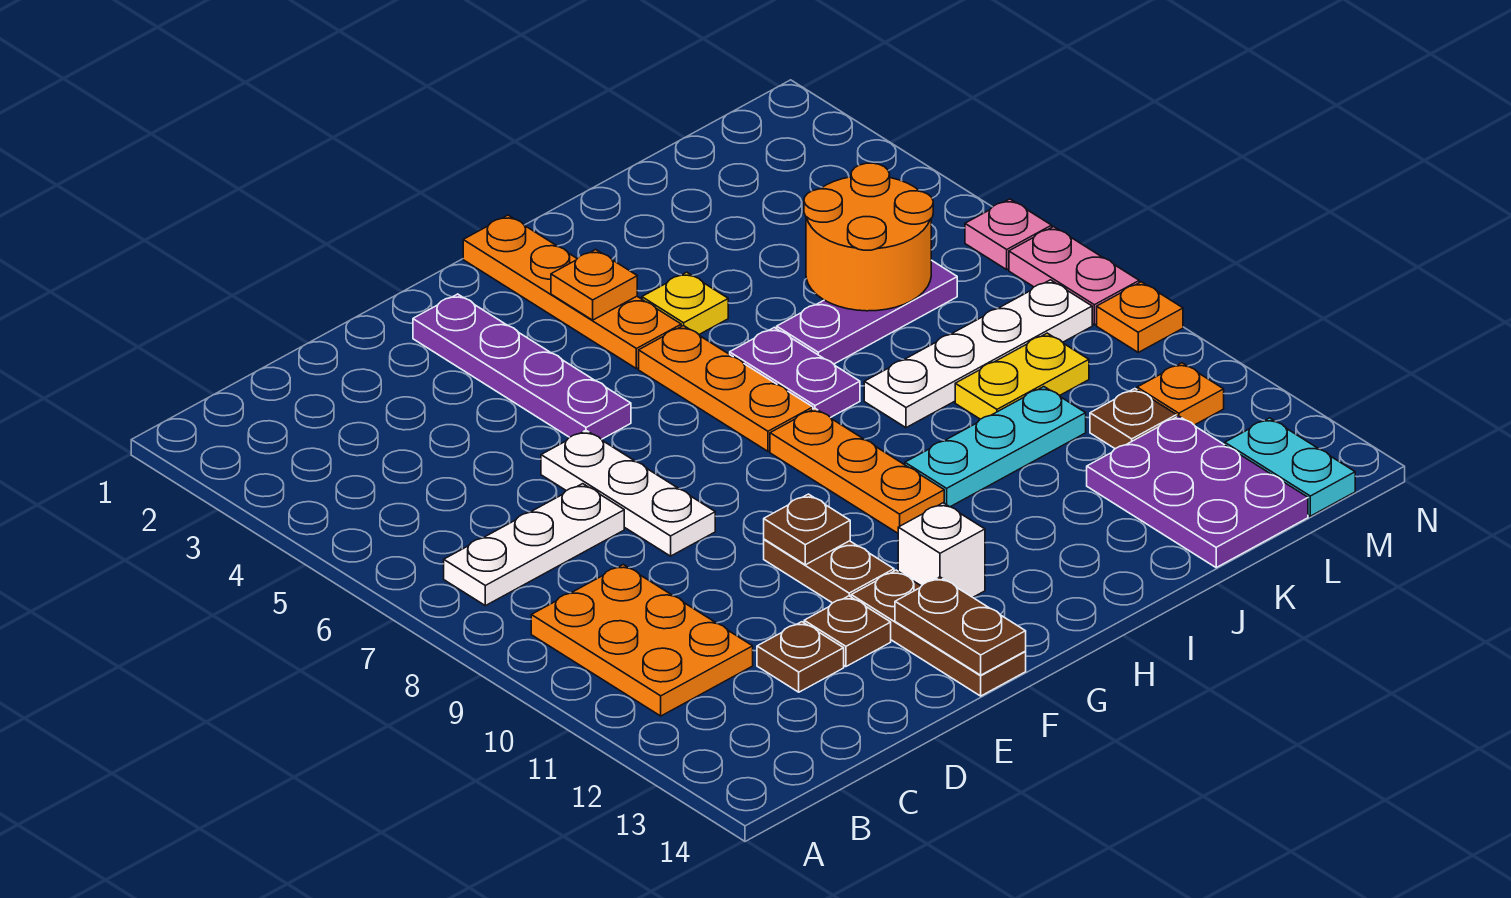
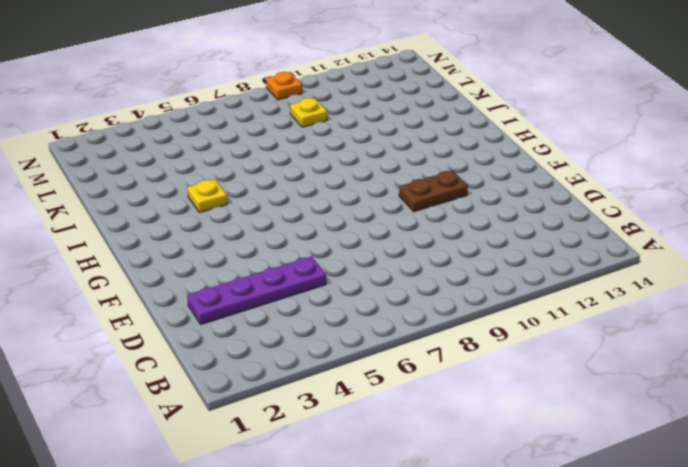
purple plate D2:D5 level 1 -> purple plate F2:F5 level 1
yellow plate L9 level 1 -> yellow plate K9:L9 level 1
none -> white plate B7:D7 level 1
none -> orange plate B9:C11 level 1
none -> brown plate D12 level 1

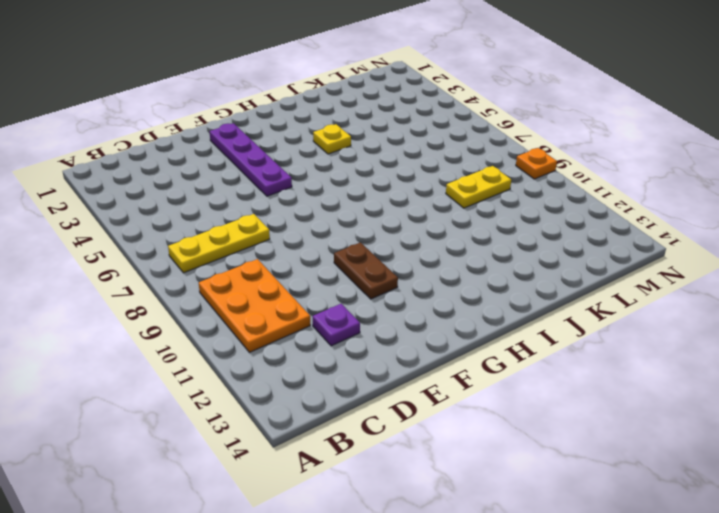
yellow plate B7:D7 level 1 -> white plate B7:D7 level 1
purple plate D12 level 1 -> brown plate D12 level 1
none -> white plate E6:E8 level 1
none -> brown plate E12 level 1
none -> brown plate F12:F14 level 1

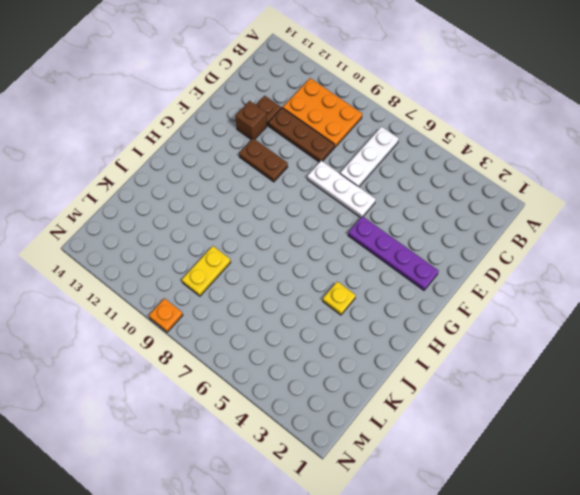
brown plate D9:D11 level 1 -> brown plate F12:F14 level 1
brown brick E12 level 1 -> brown plate E12 level 1
none -> white brick G12 level 1
none -> orange plate H1:H4 level 1
none -> orange plate H5:H7 level 1

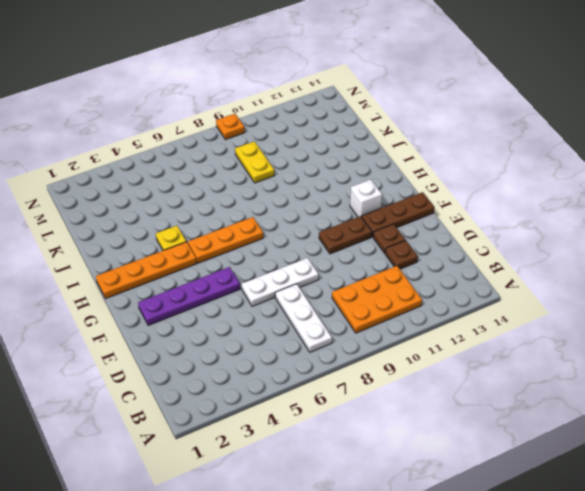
none -> orange plate H8:H10 level 1
none -> purple plate I6:I7 level 1
none -> cyan plate I10:K10 level 1

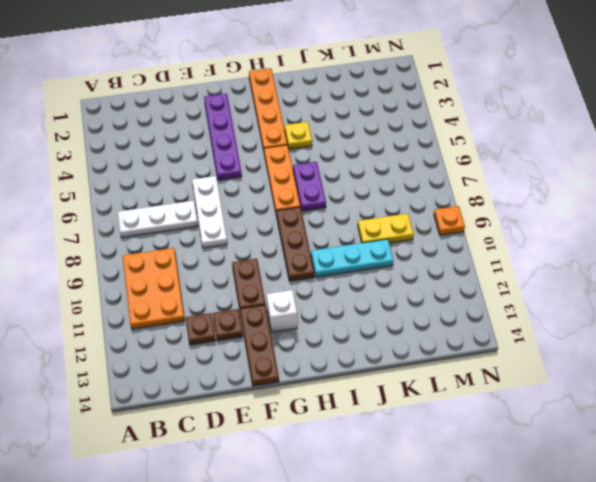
brown plate H8:H10 level 1 -> orange plate H8:H10 level 1
none -> purple plate J6:L6 level 1
none -> white plate J8:M8 level 1
none -> purple plate K12:L14 level 1

